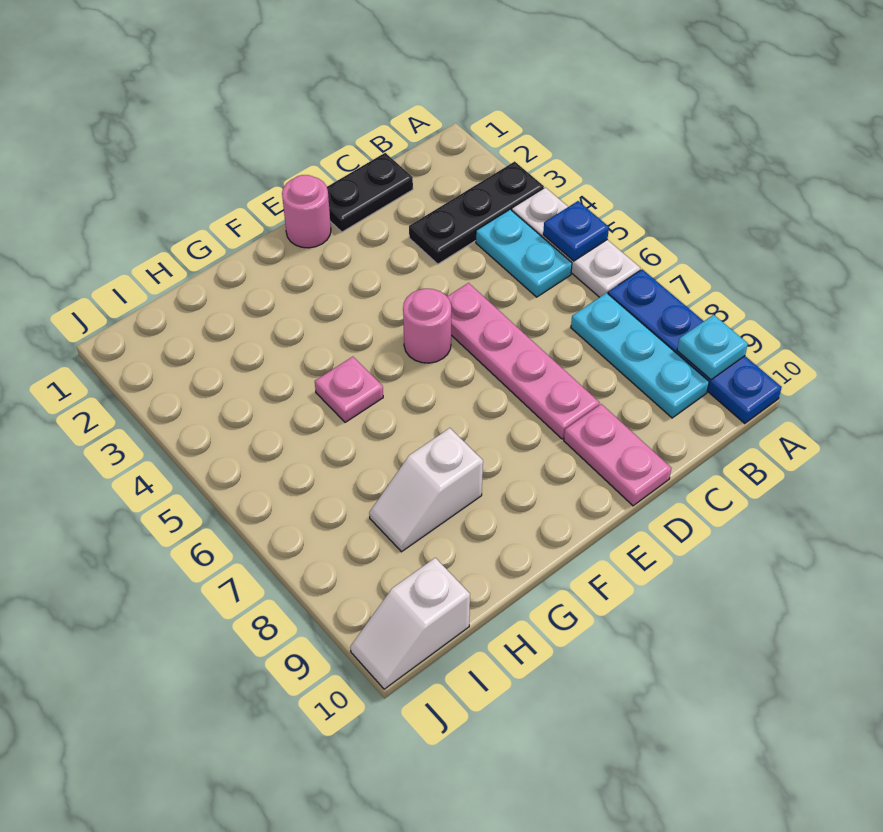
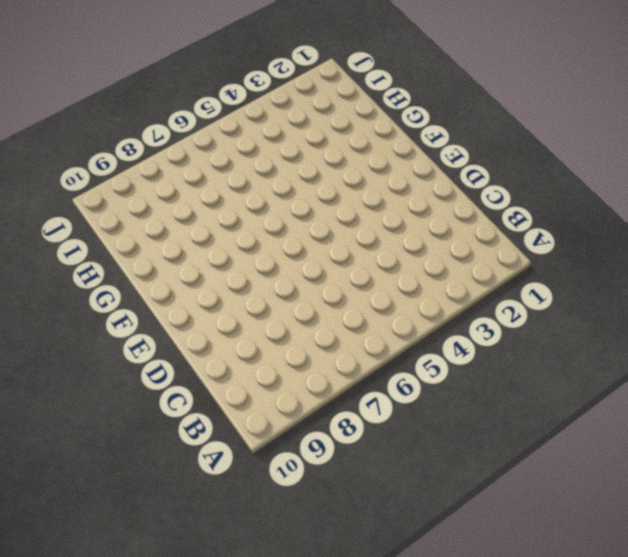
none -> black plate A3:C3 level 1
none -> white plate A4:A6 level 1
none -> blue plate A7:A10 level 1

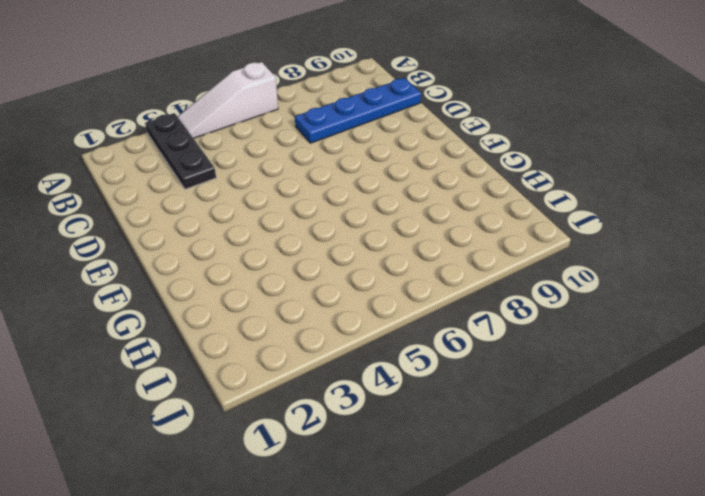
white slope A4:A6 level 1 top 6 -> white plate A4:A6 level 1
blue plate C7:C10 level 1 -> blue plate A7:A10 level 1
none -> cyan plate B4:B5 level 1
none -> cyan plate B7:B9 level 1
none -> black plate C1:D1 level 1

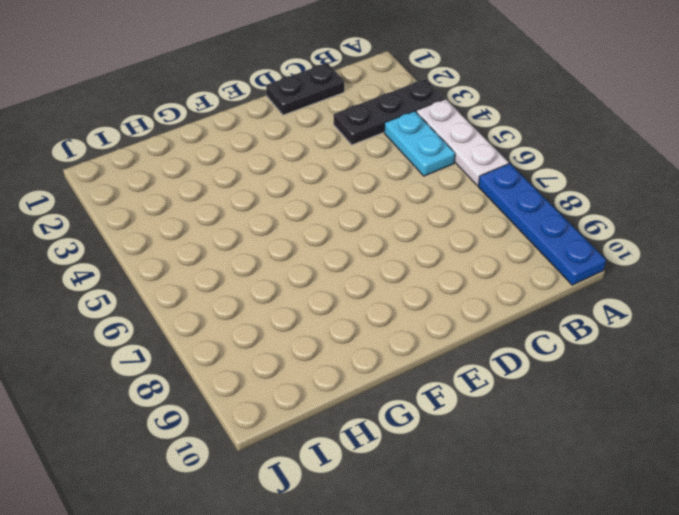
none -> cyan plate B7:B9 level 1
none -> pink plate D5:D8 level 1
none -> pink plate D9:D10 level 1

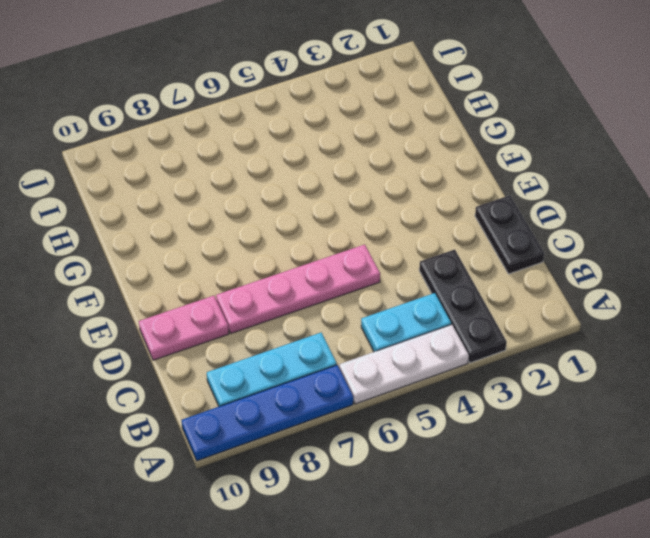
none -> pink round brick E1 level 1
none -> pink round brick E5 level 1
none -> pink plate G5 level 1

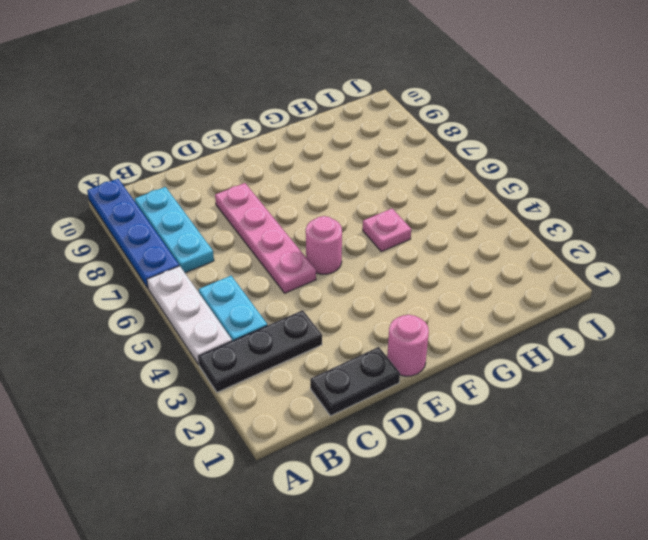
none -> pink plate D9:D10 level 1
none -> white slope G8:H8 level 1 top G
none -> white slope I10:J10 level 1 top I

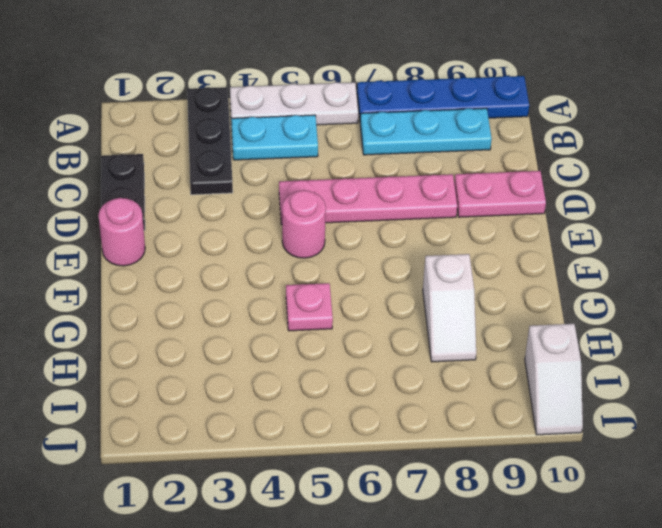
none -> blue plate A5 level 2
none -> cyan plate A9 level 2

